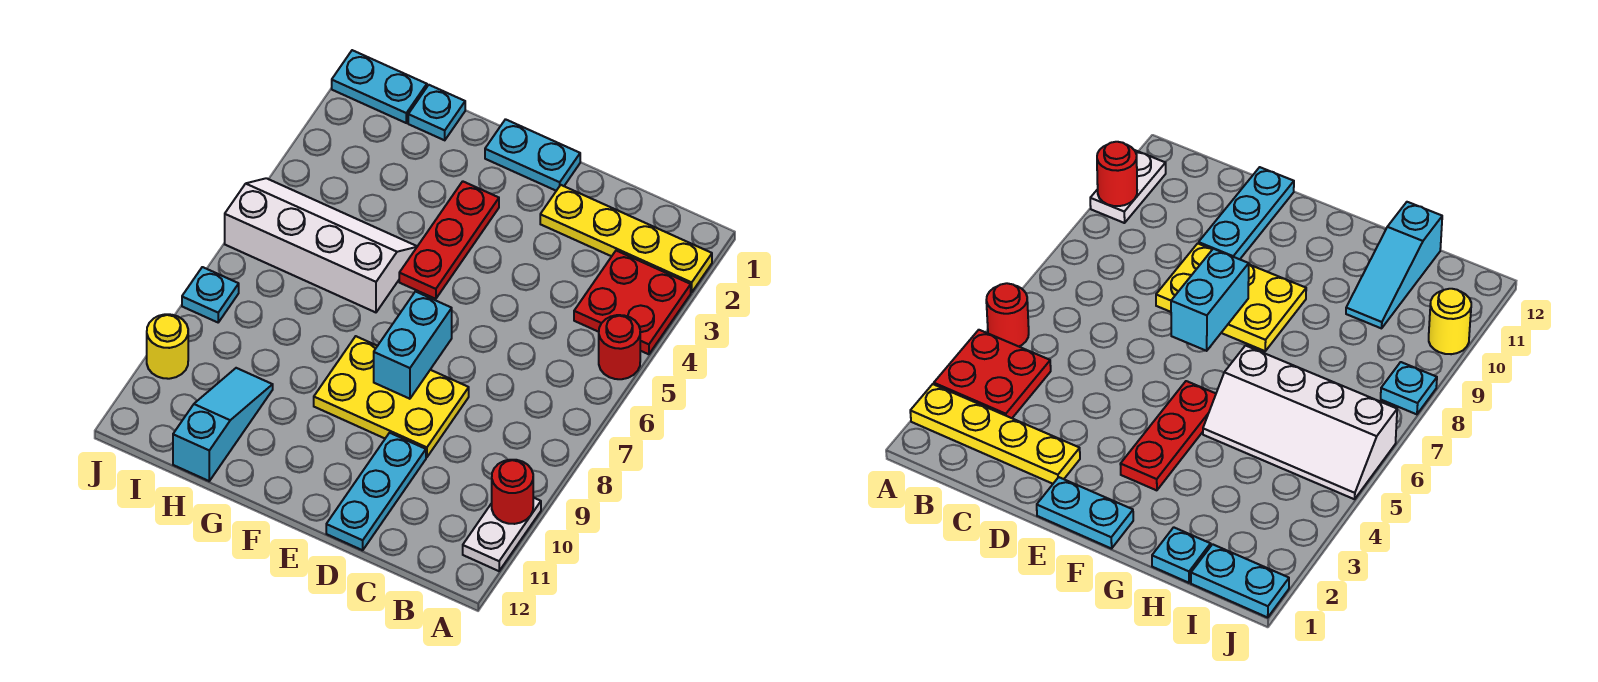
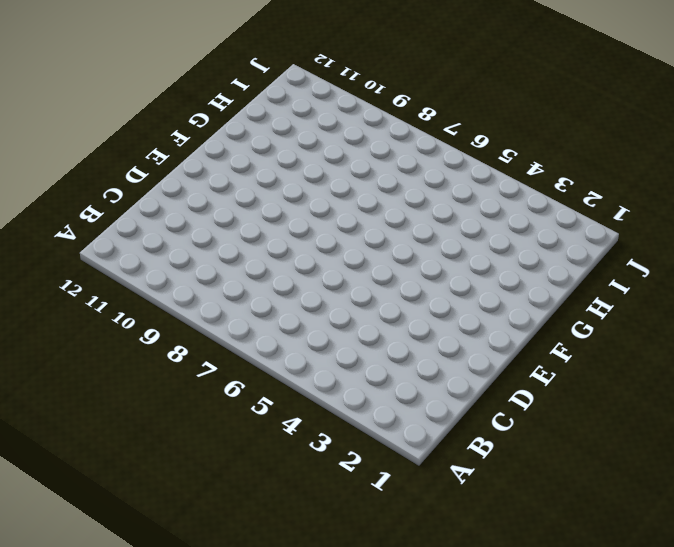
none -> yellow plate A2:D2 level 1
none -> red plate A3:B4 level 1
none -> red round brick A5 level 1

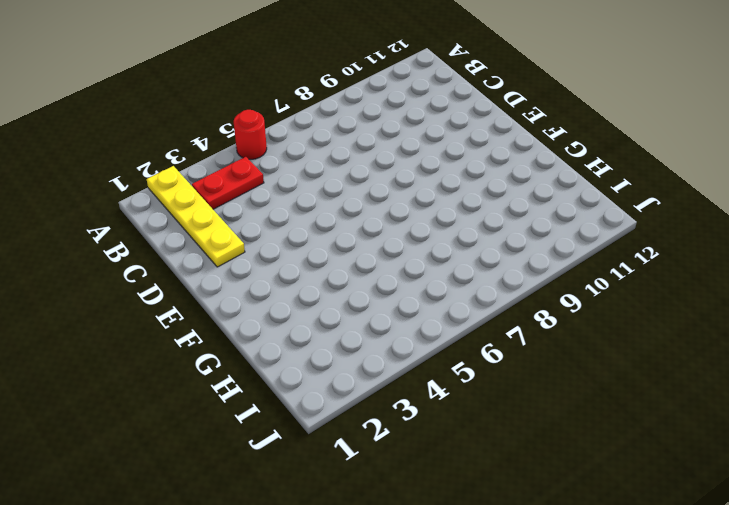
red plate B3:B4 level 1 -> red plate A3:B4 level 1
none -> white plate A10:A11 level 1
none -> yellow plate D8:F9 level 1
none -> cyan plate D10:D12 level 1

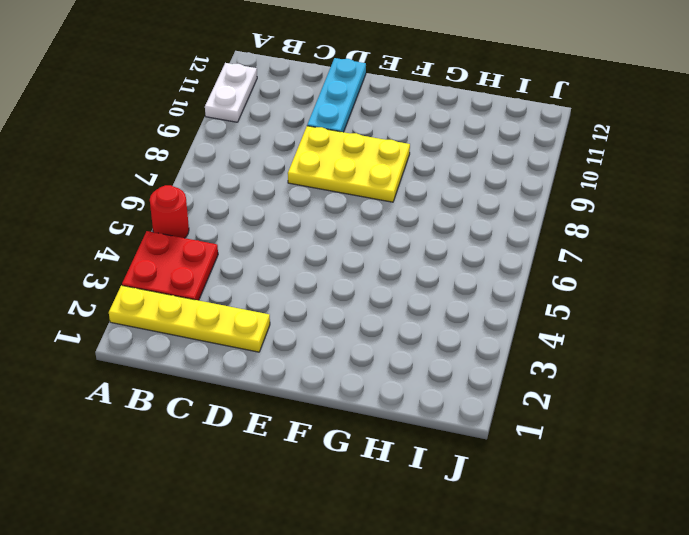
none -> cyan plate E1:F1 level 1
none -> red plate F3:F5 level 1
none -> white slope G5:J6 level 1 top 6

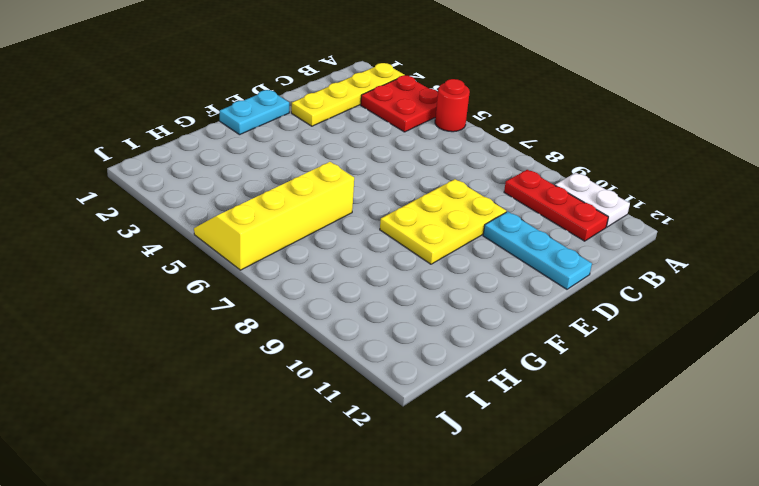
red plate B9:B11 level 1 -> red plate F3:F5 level 1
yellow slope G5:J6 level 1 top 6 -> white slope G5:J6 level 1 top 6
none -> cyan plate H1 level 1
none -> cyan slope H10:H12 level 1 top 12
none -> cyan plate I1:J1 level 1

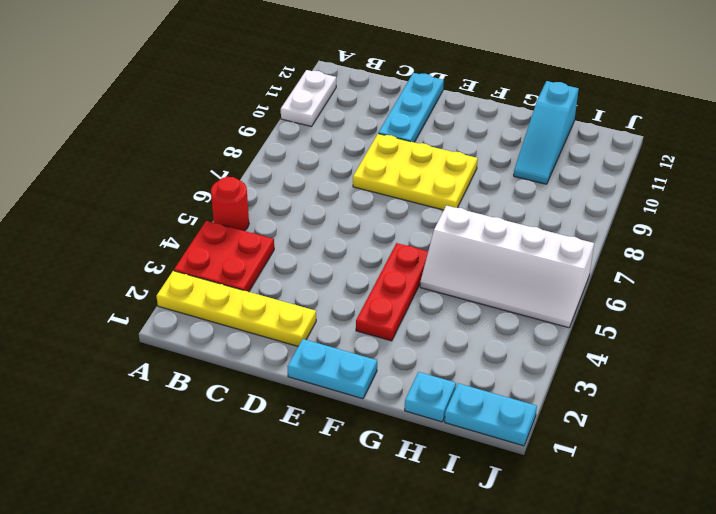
none -> cyan plate J8 level 1
none -> yellow round brick J10 level 1
none -> red round brick A10 level 2

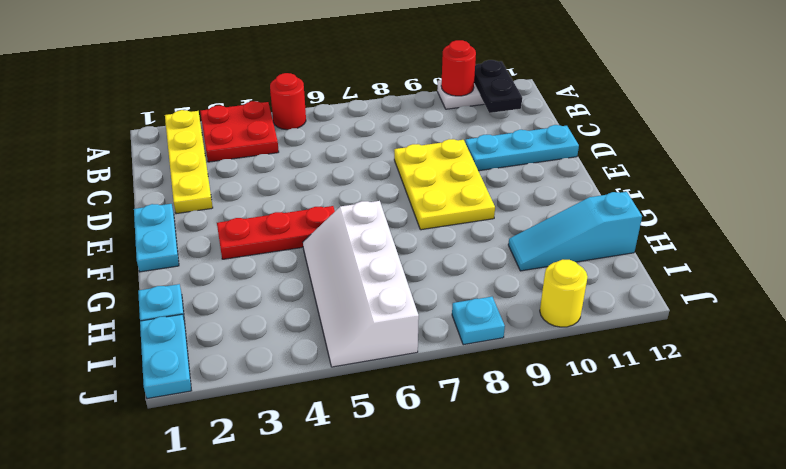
black plate A11:B11 level 2 -> none
none -> cyan brick E7:E8 level 2

